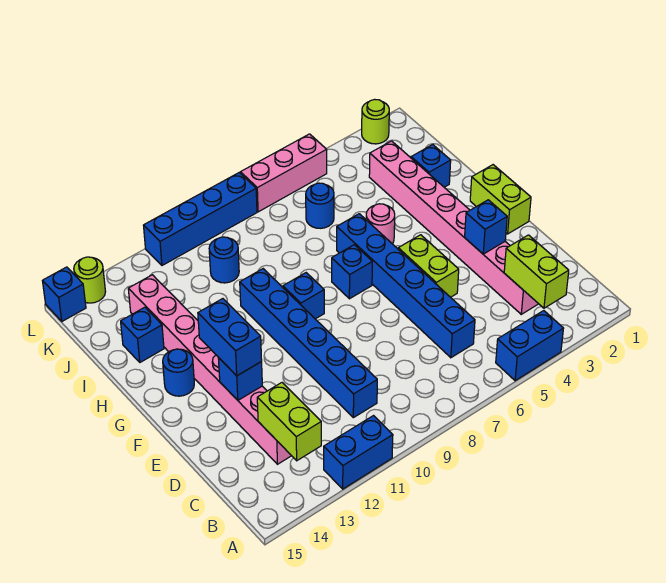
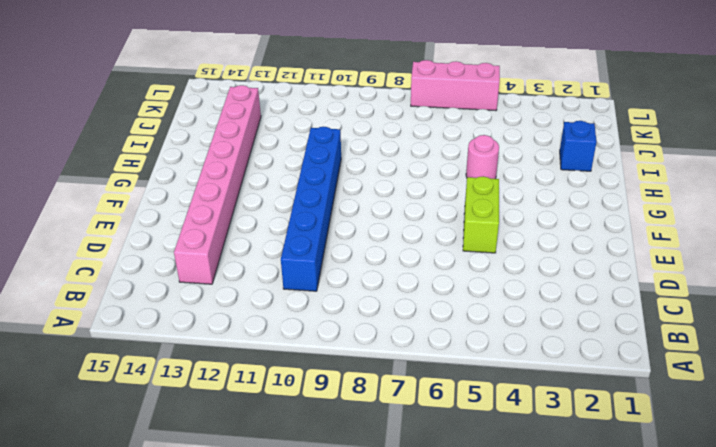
none -> blue brick A4:A5 level 1
none -> blue brick A11:A12 level 1
none -> pink brick C3:J3 level 1

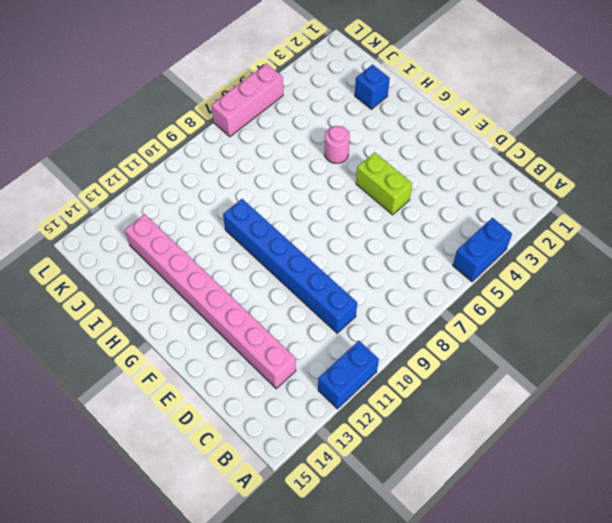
none -> pink brick C3:J3 level 1
none -> blue brick C6:H6 level 1
none -> lime brick F1:G1 level 1

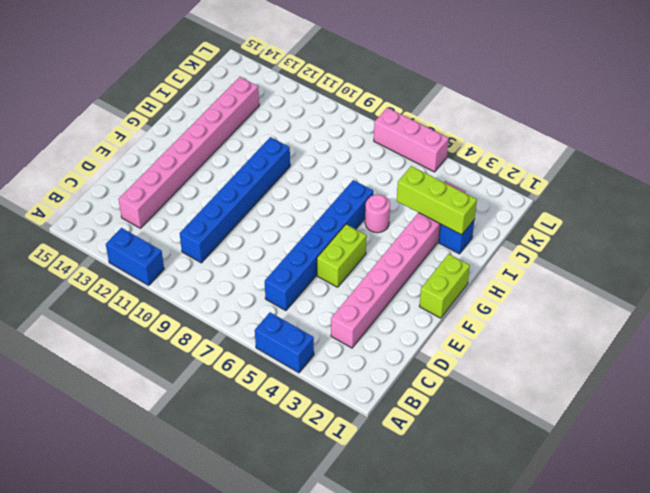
lime brick I2:I4 level 2 -> none
none -> blue brick G7 level 1
none -> blue brick G9 level 1
none -> blue round brick G14 level 1

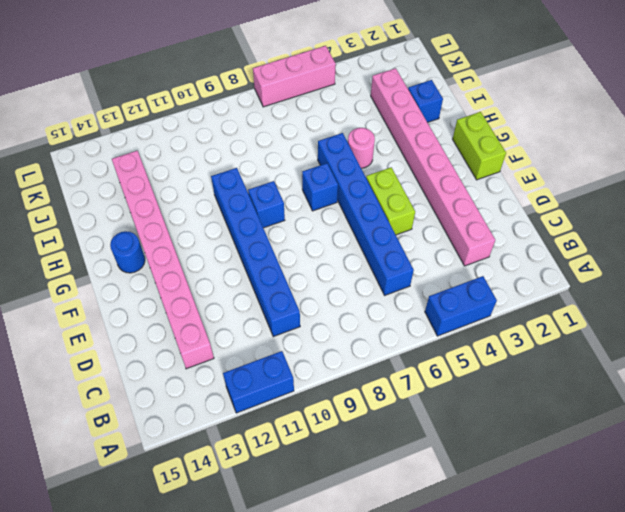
none -> blue brick I14 level 1
none -> blue round brick J6 level 1
none -> blue round brick J10 level 1

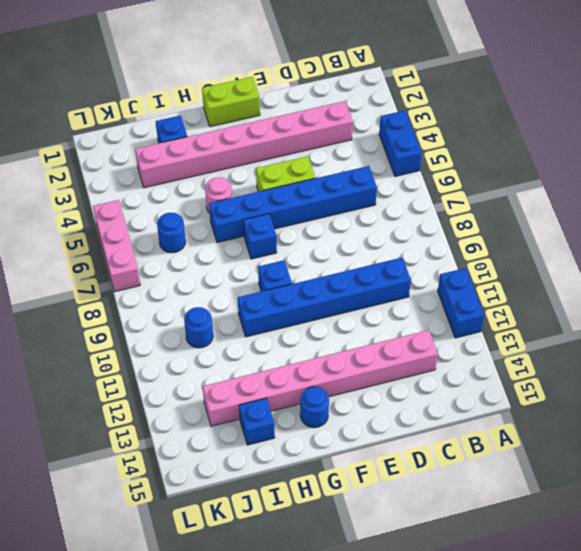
none -> lime round brick L2 level 1
none -> blue brick L8:L11 level 1
none -> lime round brick L14 level 1

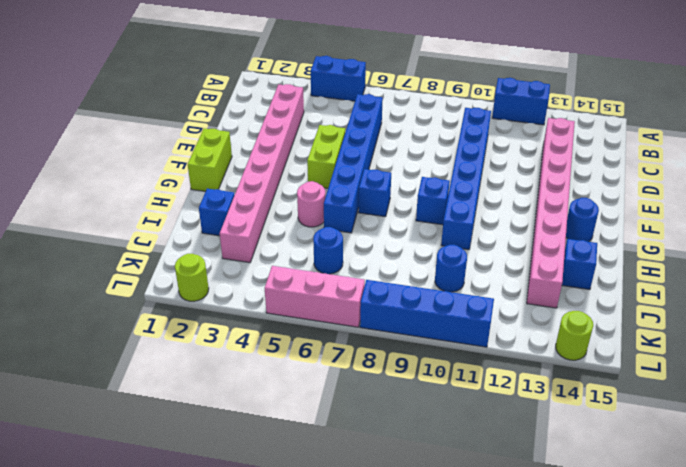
none -> blue brick L15 level 1
none -> lime brick B3:C3 level 2
none -> lime brick B13:C13 level 2

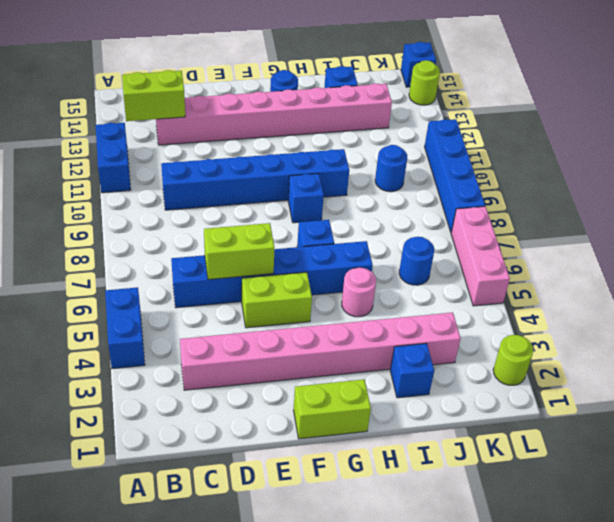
lime brick D6:E6 level 2 -> lime brick B3:C3 level 2
none -> blue brick E3 level 2
none -> blue brick E13 level 2
none -> blue brick E13:F13 level 3

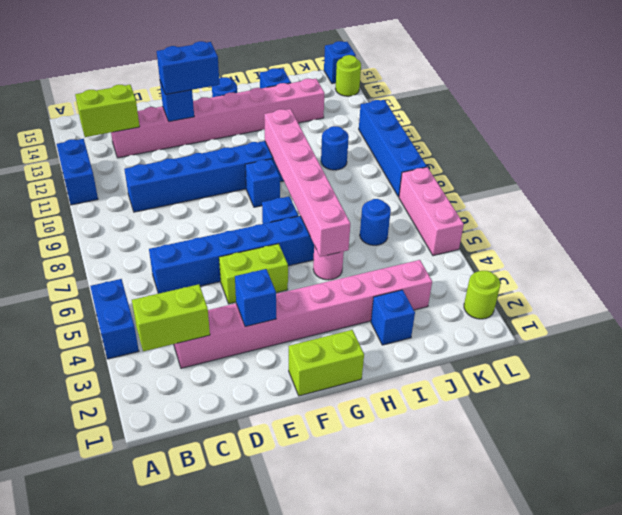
pink brick H5:H10 level 2 -> none

